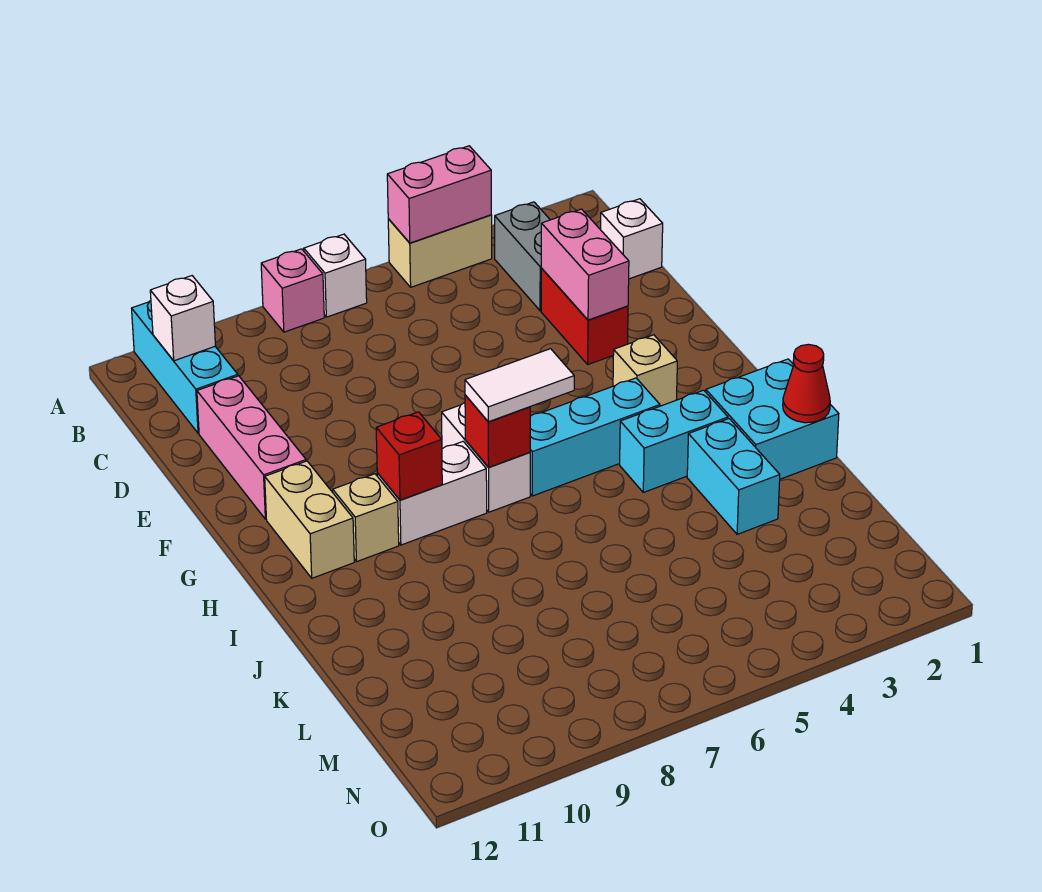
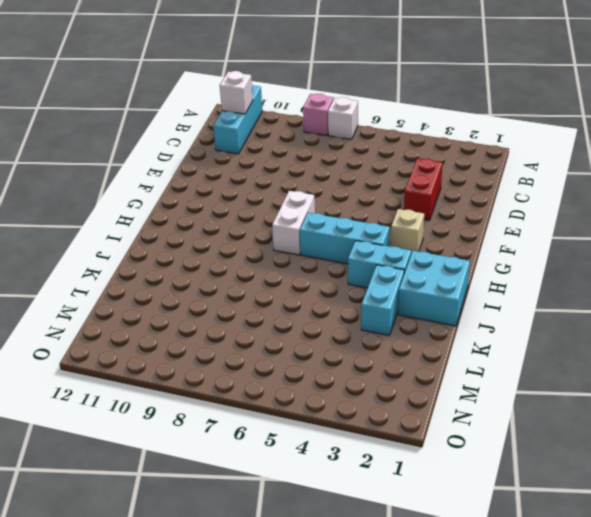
none -> tan brick A4:A5 level 1
none -> grey brick B3:C3 level 1
none -> white brick C1 level 1

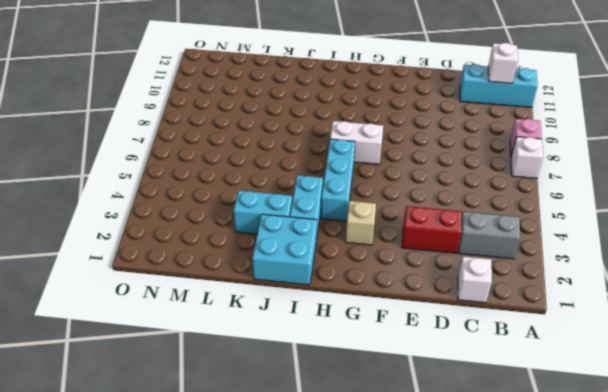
none -> tan brick A4:A5 level 1
none -> pink brick D11:F11 level 1
none -> tan brick G11:H11 level 1

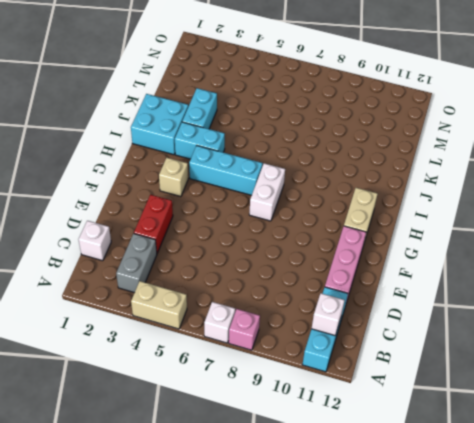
none -> white brick H8:H9 level 1
none -> tan brick H10 level 1
none -> pink brick A4:A5 level 2

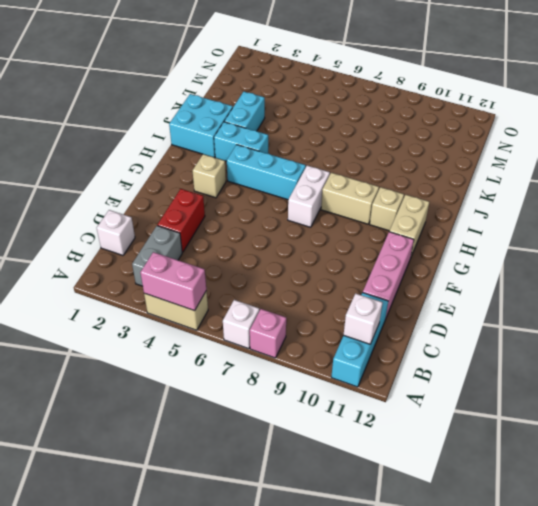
tan brick H8:H9 level 1 -> white brick H8:H9 level 1
none -> pink brick D3:E3 level 2
none -> red brick H7 level 2
none -> red brick H9 level 2

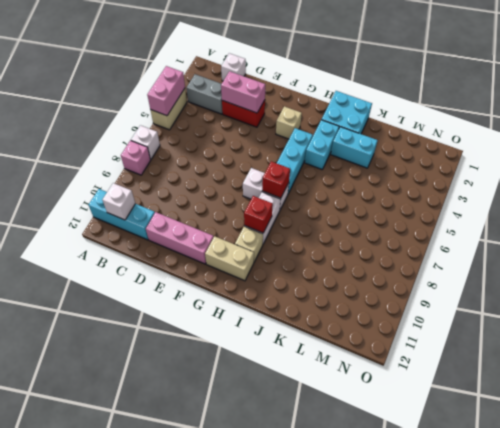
none -> red cone J1 level 2
none -> white tile H6:H7 level 3

